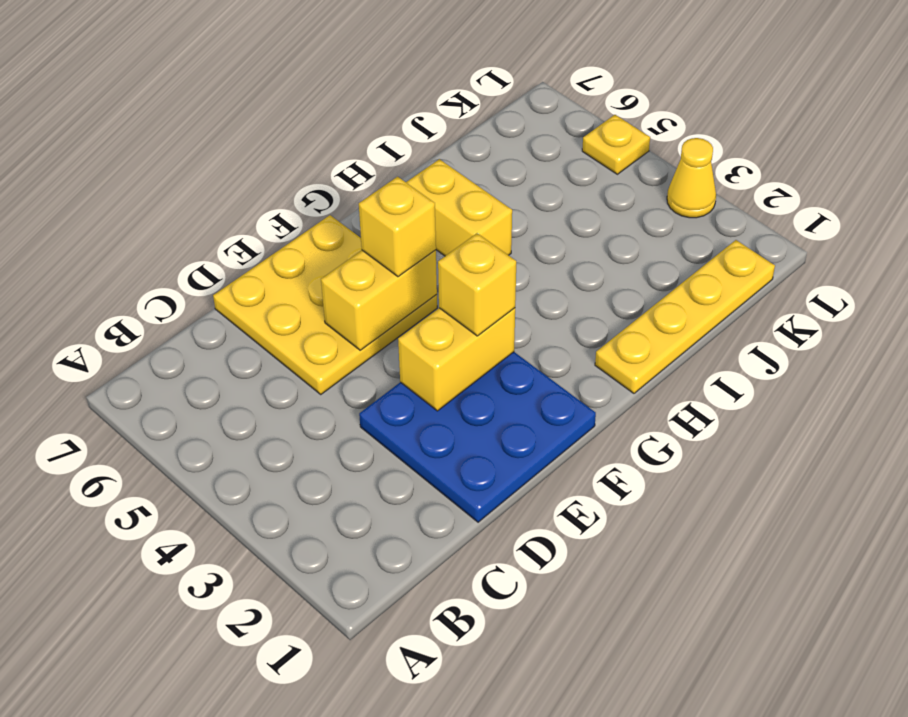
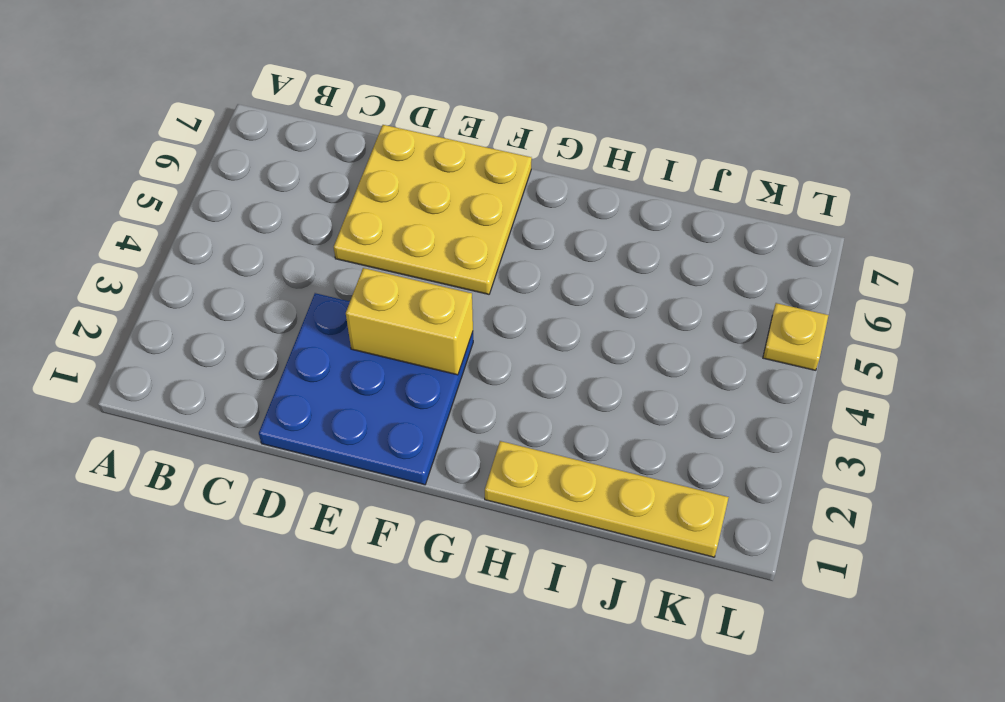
none -> yellow brick H5:H6 level 1
none -> yellow cone L3 level 1

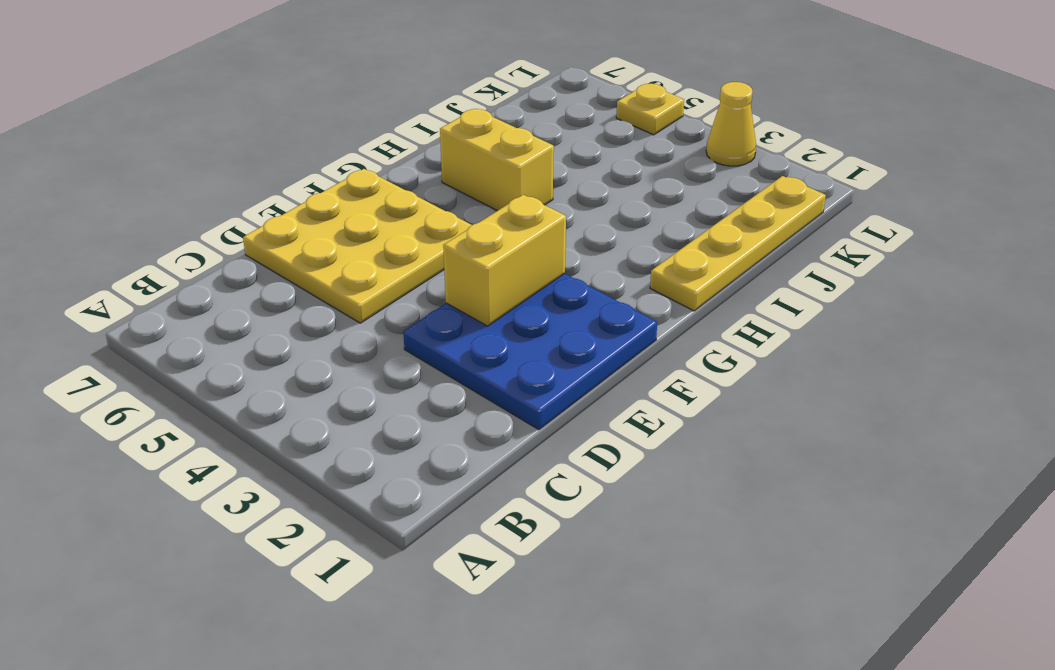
none -> yellow brick E5:F5 level 2
none -> yellow brick F3 level 3

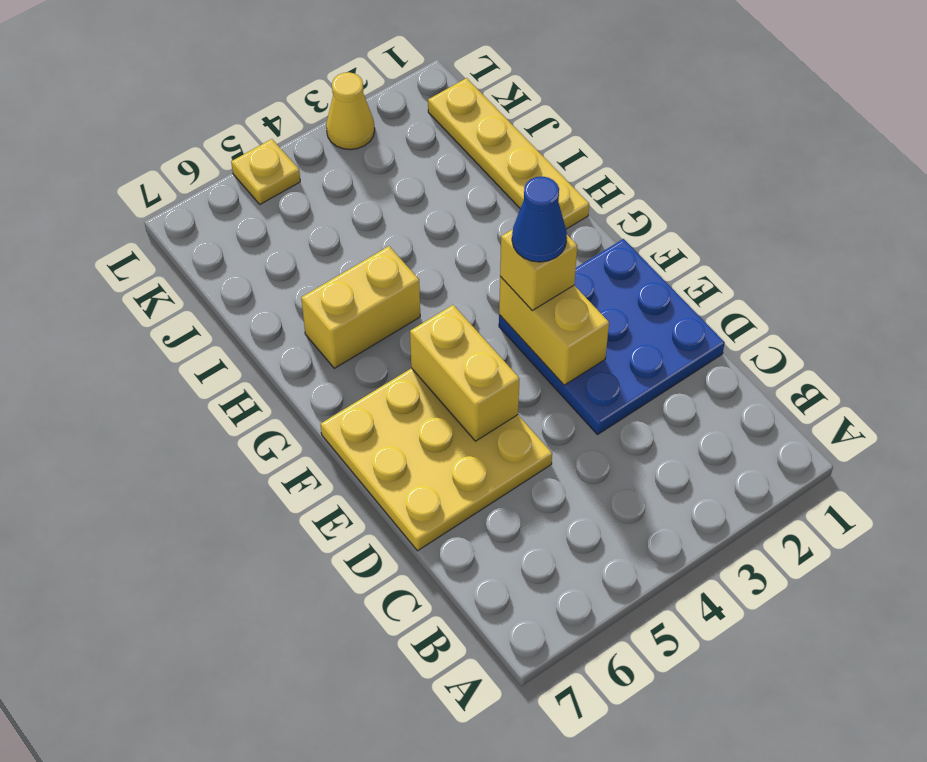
blue cone F3 level 4 -> none
none -> yellow brick F5 level 3

